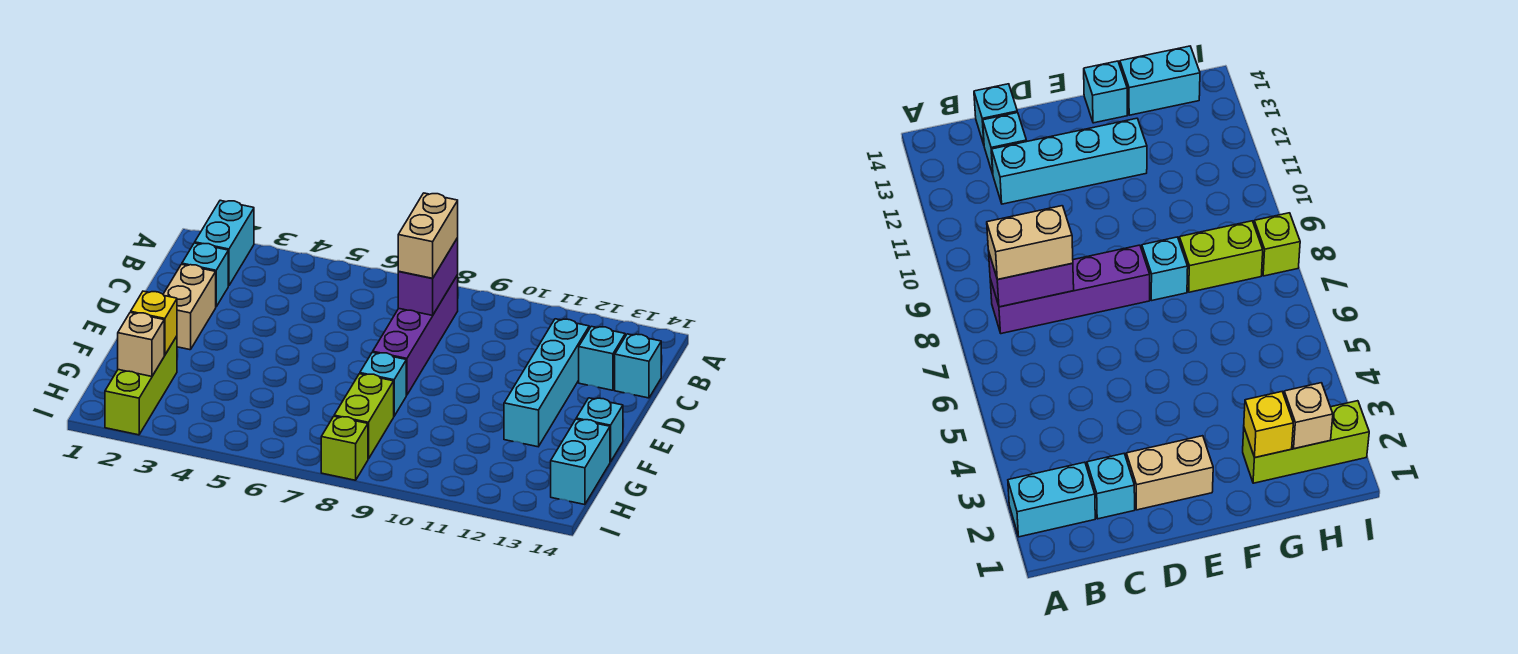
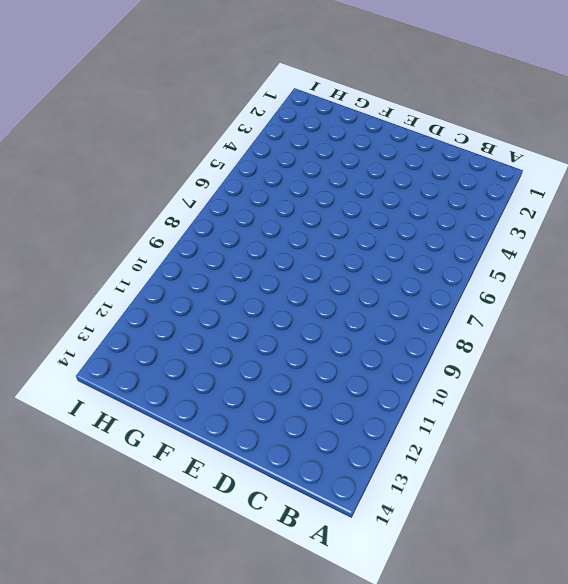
none -> cyan brick A2:B2 level 1
none -> purple brick B8:E8 level 1
none -> cyan brick C2 level 1

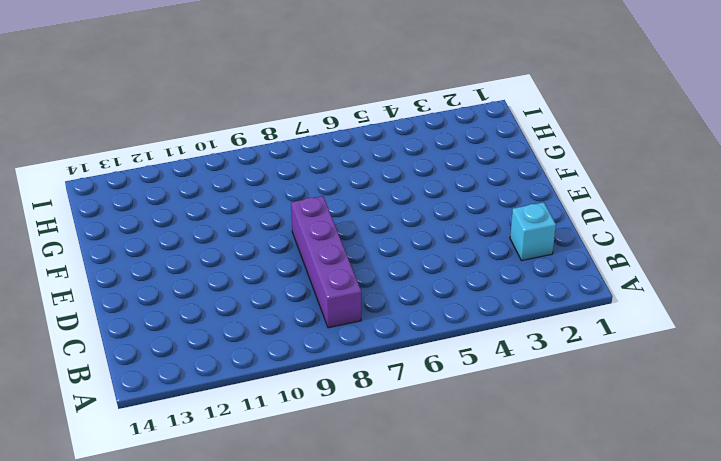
none -> cyan brick A2:B2 level 1
none -> cyan brick C12:F12 level 1
none -> cyan brick C13 level 1

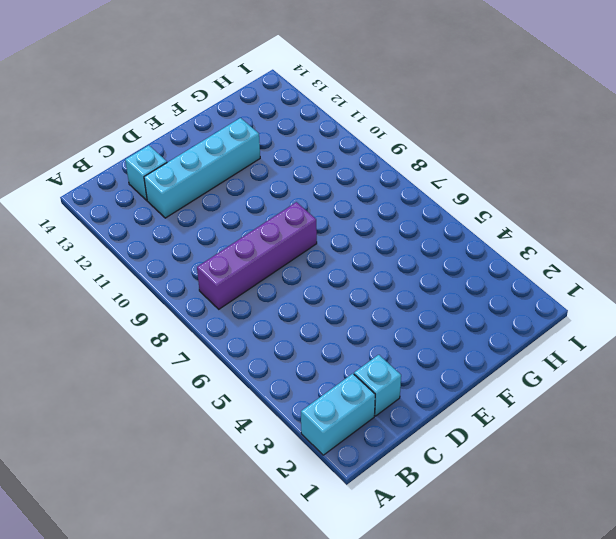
none -> cyan brick C14 level 1
none -> tan brick D2:E2 level 1
none -> cyan brick F8 level 1

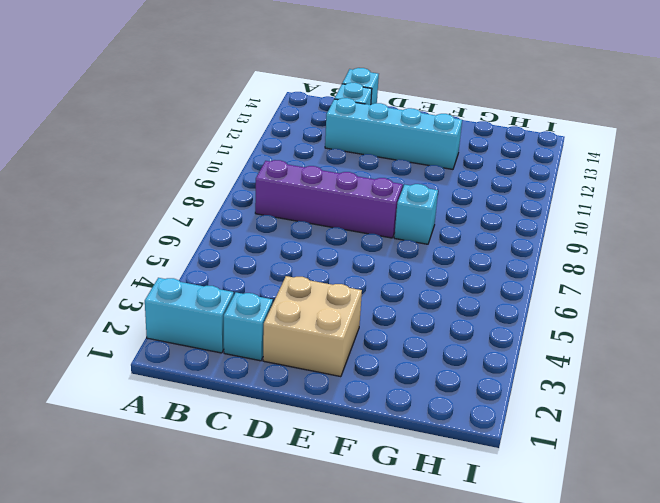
tan brick D2:E3 level 1 -> tan brick D2:E2 level 1
none -> cyan brick F14 level 1
none -> lime brick G2:I2 level 1
none -> lime brick G8:H8 level 1

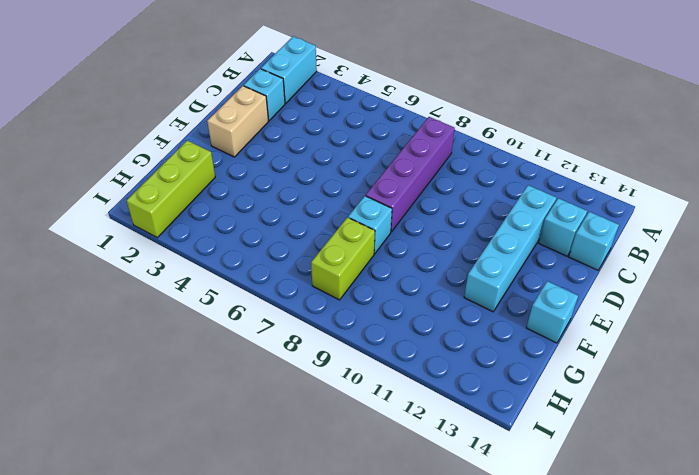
none -> cyan brick G14:H14 level 1
none -> lime brick I8 level 1
none -> purple brick B8:C8 level 2

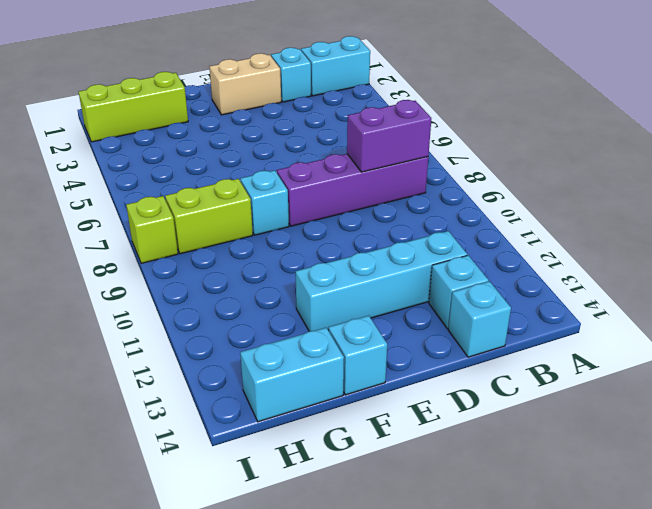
none -> yellow brick G2 level 2
none -> tan brick H2 level 2
none -> tan brick B8:C8 level 3

